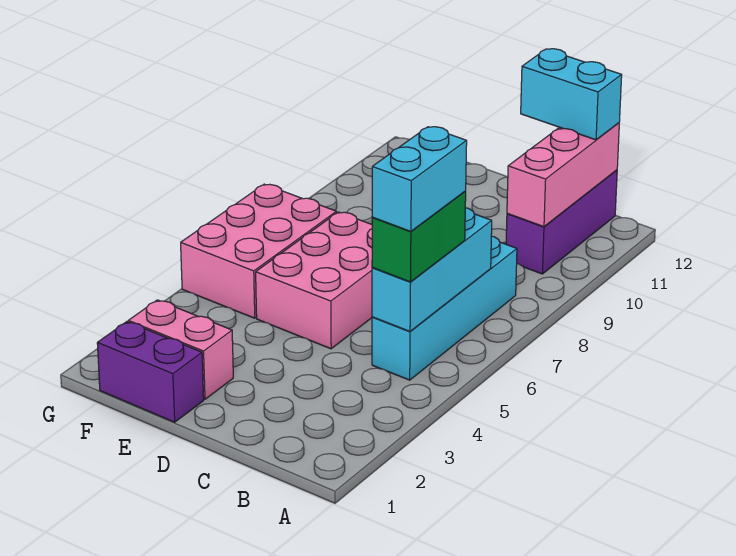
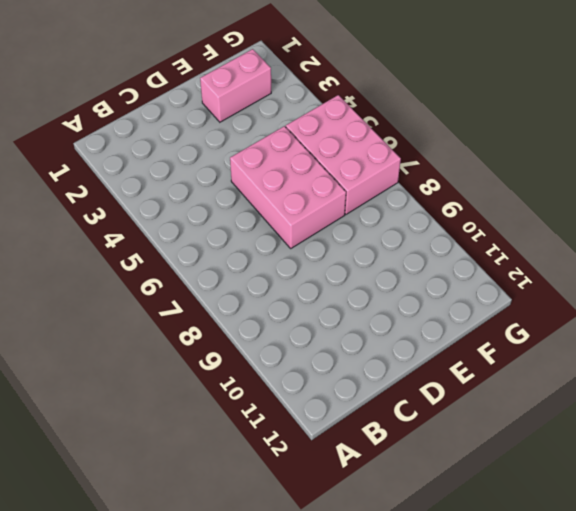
none -> cyan brick B5:B8 level 1
none -> purple brick B10:B12 level 1

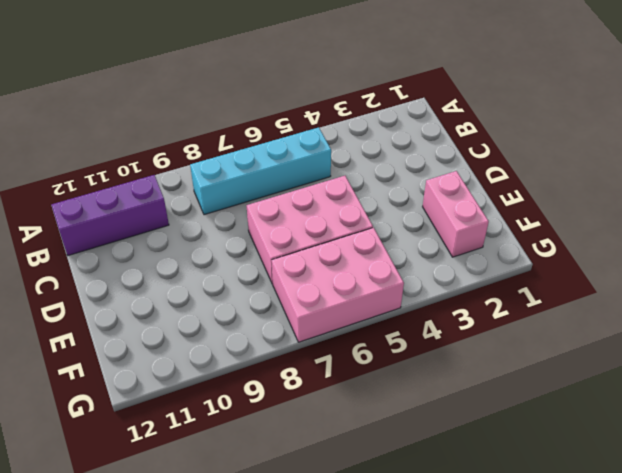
none -> purple brick E1:F1 level 1
none -> cyan brick B5:B7 level 2

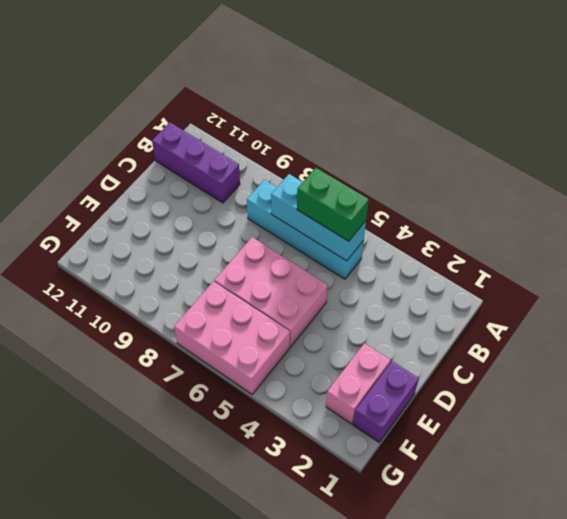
none -> pink brick B10:B12 level 2
none -> cyan brick B12:C12 level 3

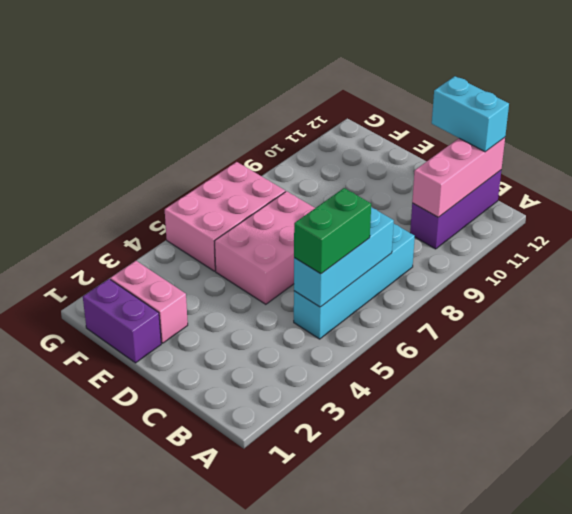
none -> cyan brick B5:B6 level 4

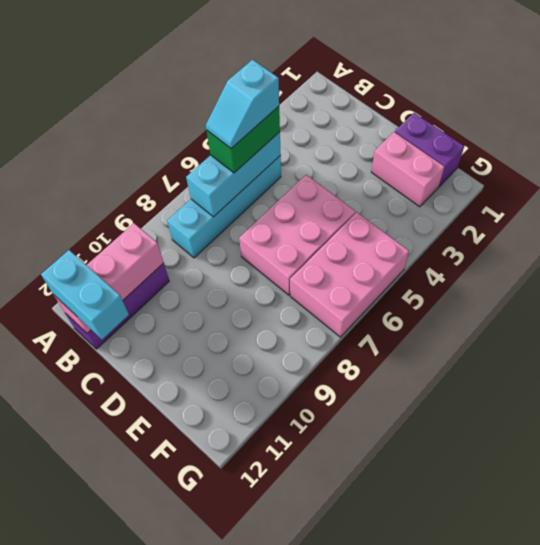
cyan slope B5:B6 level 4 top 5 -> cyan brick B5:B6 level 4

